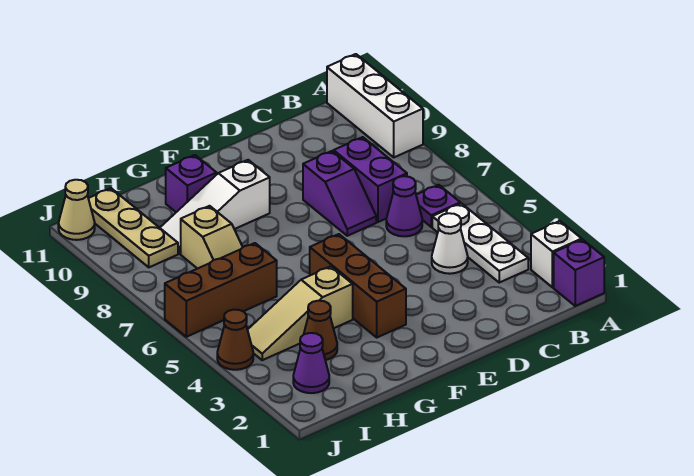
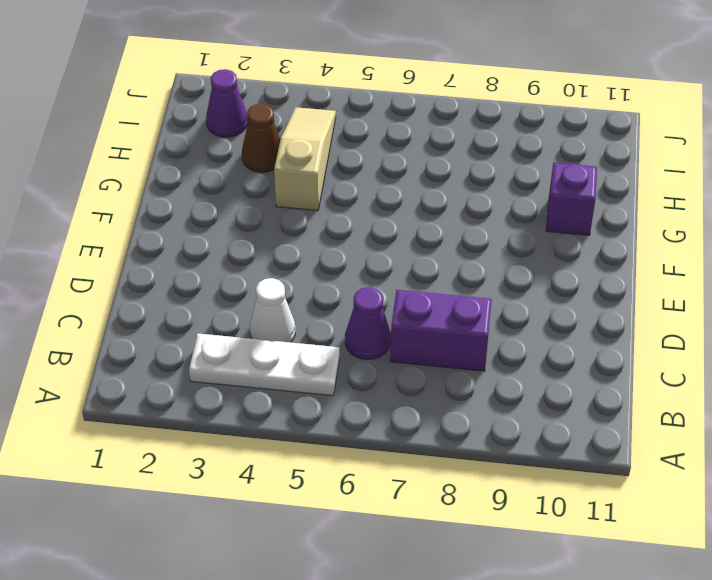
none -> purple brick A1 level 1
none -> white brick A2 level 1
none -> white brick A9:A11 level 1

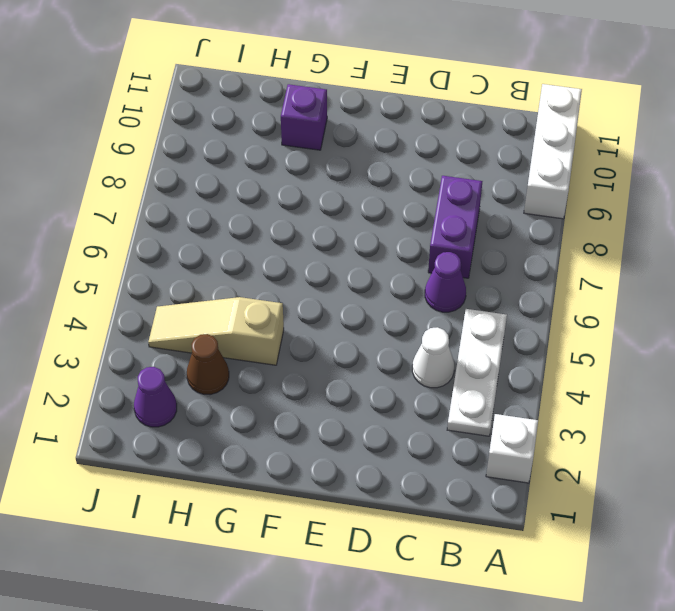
none -> purple brick A1 level 1
none -> purple plate B6 level 1
none -> purple slope D7:D8 level 1 top 8

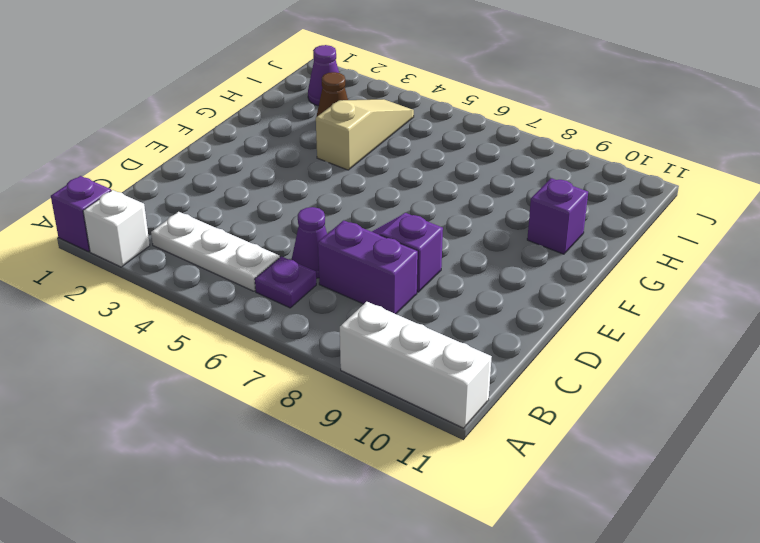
none -> white cone C4 level 1
none -> brown brick F3:F5 level 1
none -> white slope F9:H9 level 1 top F

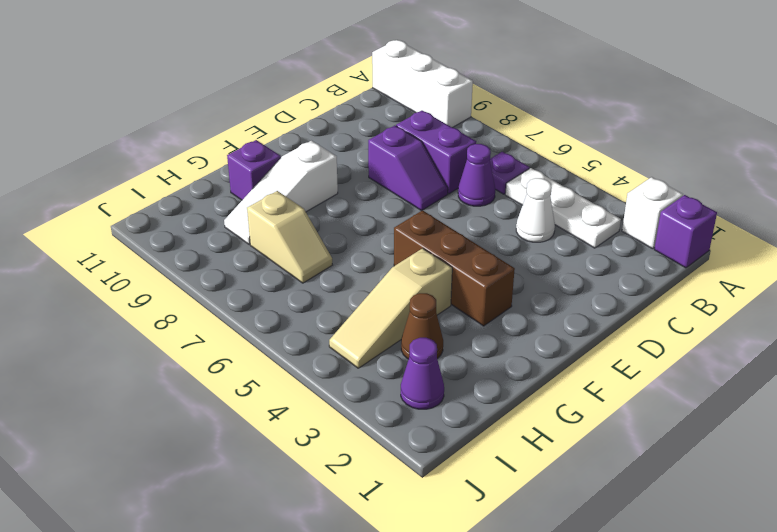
none -> brown brick H6:J6 level 1
none -> tan plate I9:I11 level 1
none -> brown cone J4 level 1

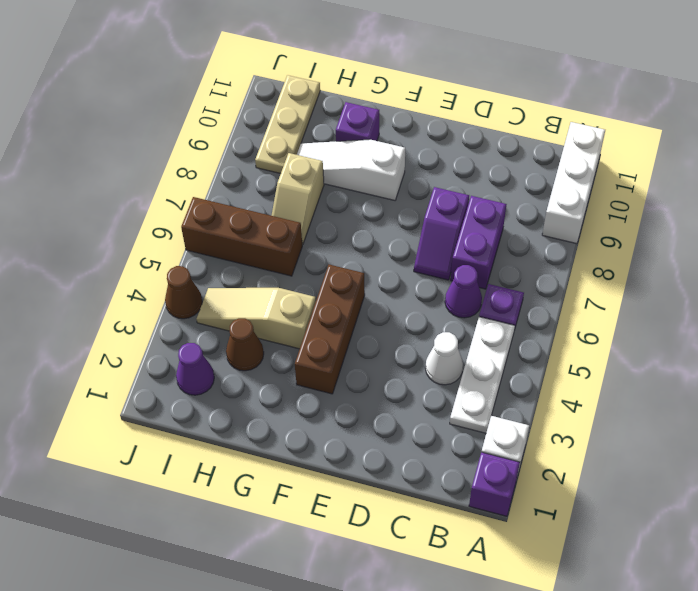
none -> tan cone J11 level 1

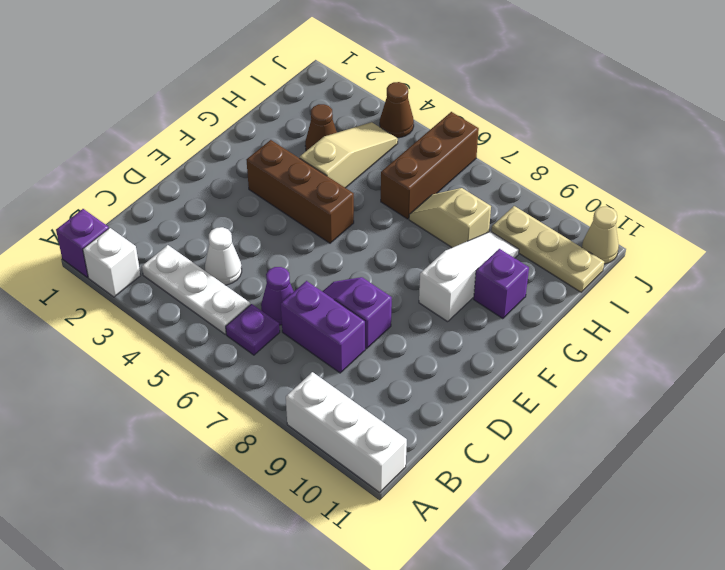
none -> purple cone I2 level 1

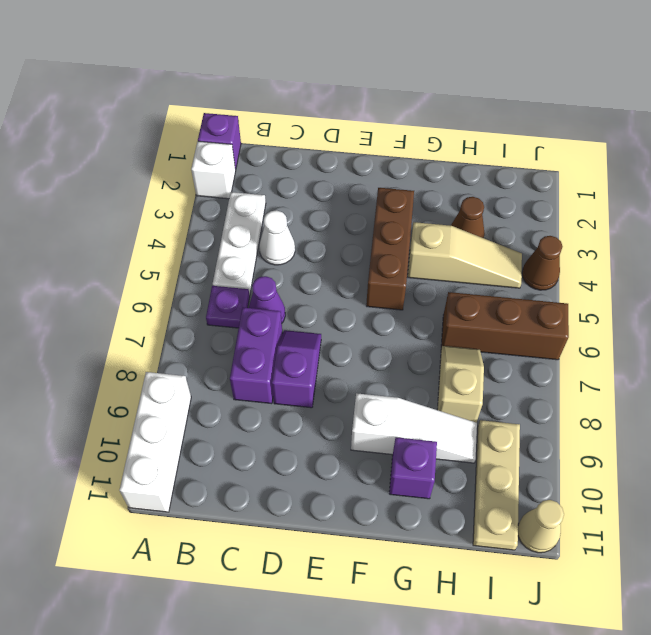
none -> purple cone I2 level 1

